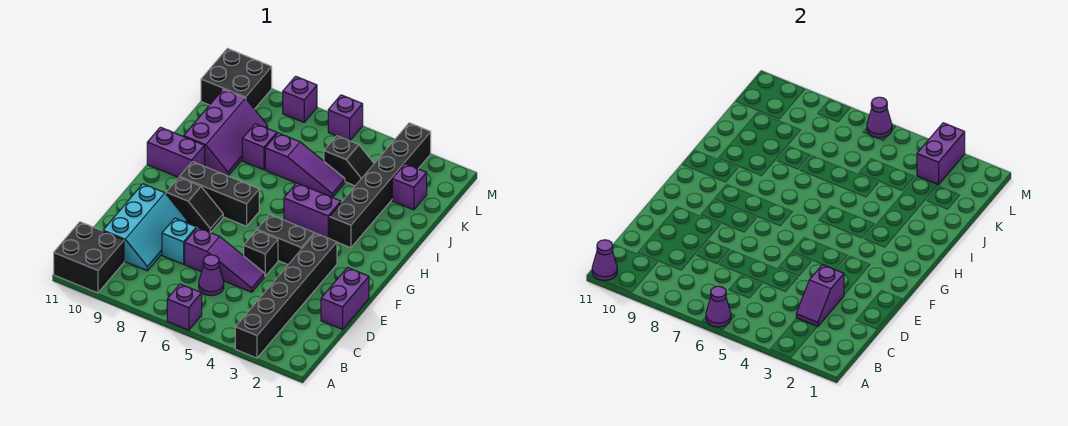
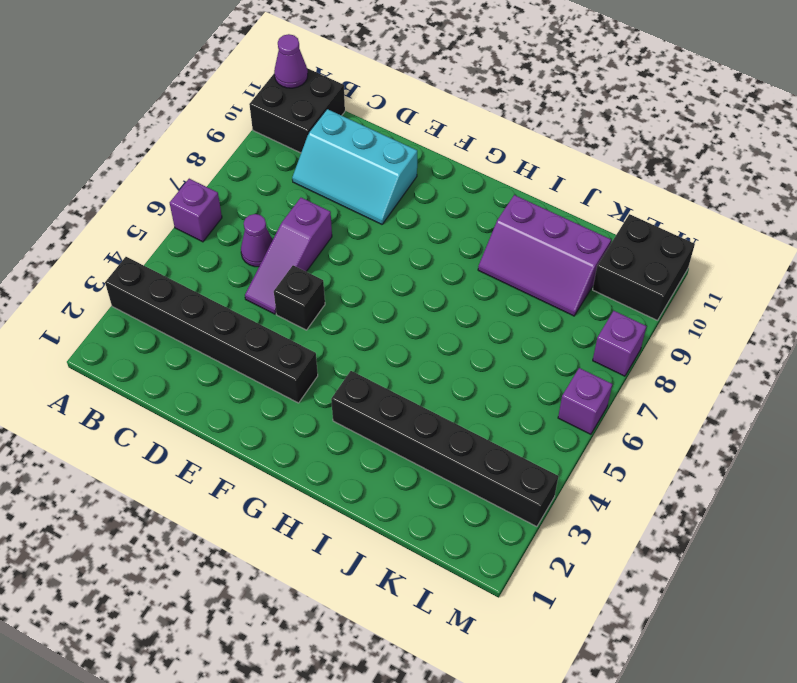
none -> purple brick D1:E1 level 1
none -> cyan brick D8 level 1
none -> black brick F4:F5 level 1

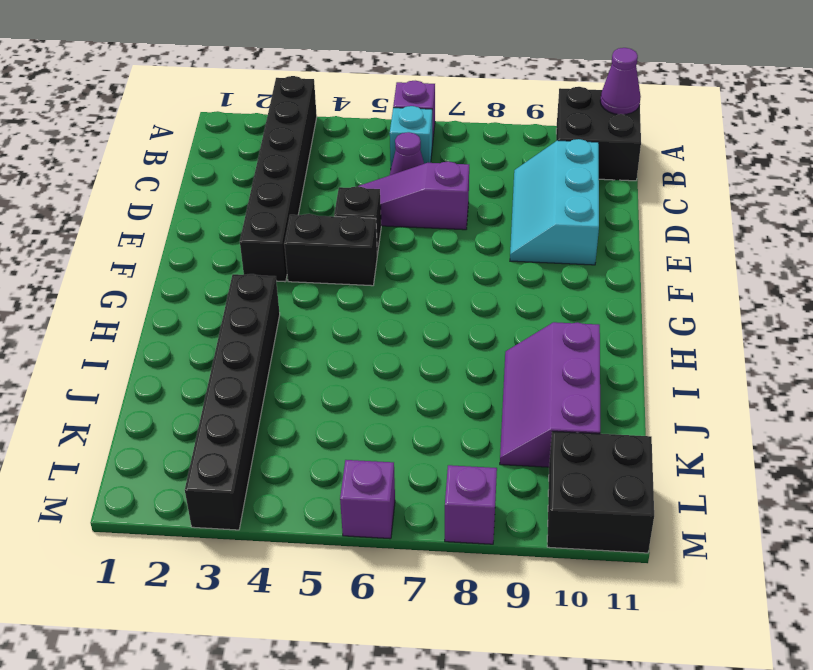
cyan brick B6 level 1 -> cyan brick D8 level 1
none -> purple brick D1:E1 level 1
none -> black slope F8:F9 level 1 top 9
none -> black brick G7:G9 level 1

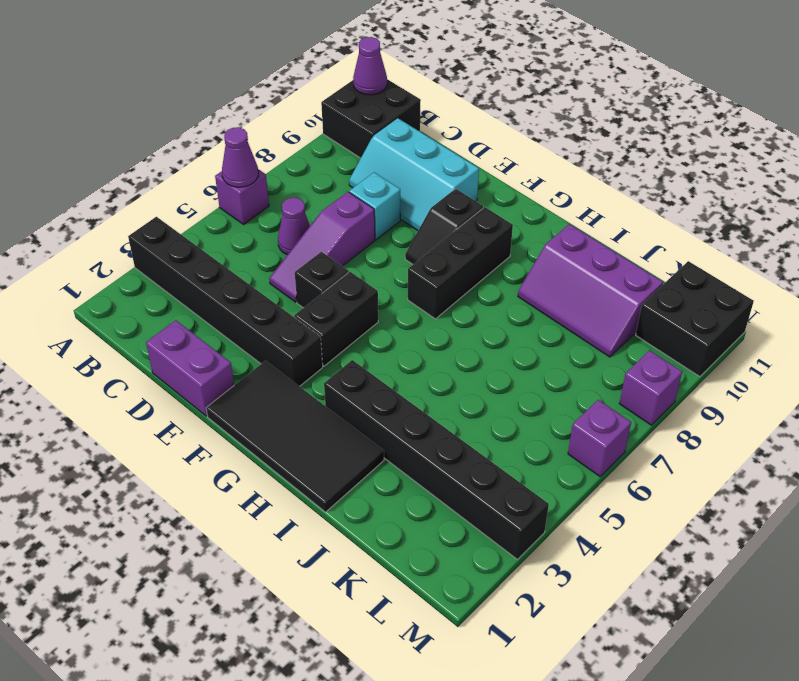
black tile F1:I2 level 1 -> none
none -> purple brick H4:H5 level 1
none -> purple brick H10:H11 level 1
none -> purple slope J5:J7 level 1 top 7

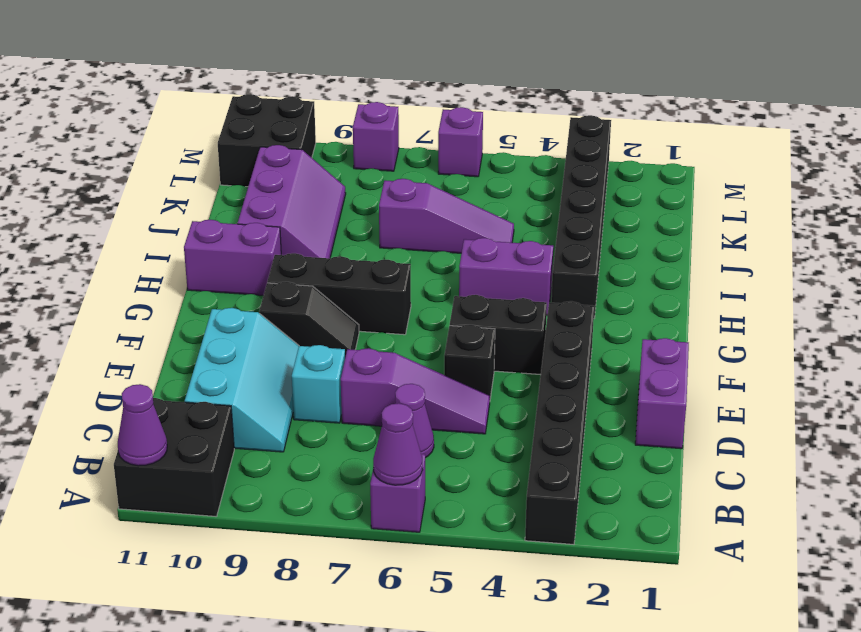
none -> purple brick J8 level 1
none -> purple brick K2 level 1
none -> black slope K4:K5 level 1 top 5

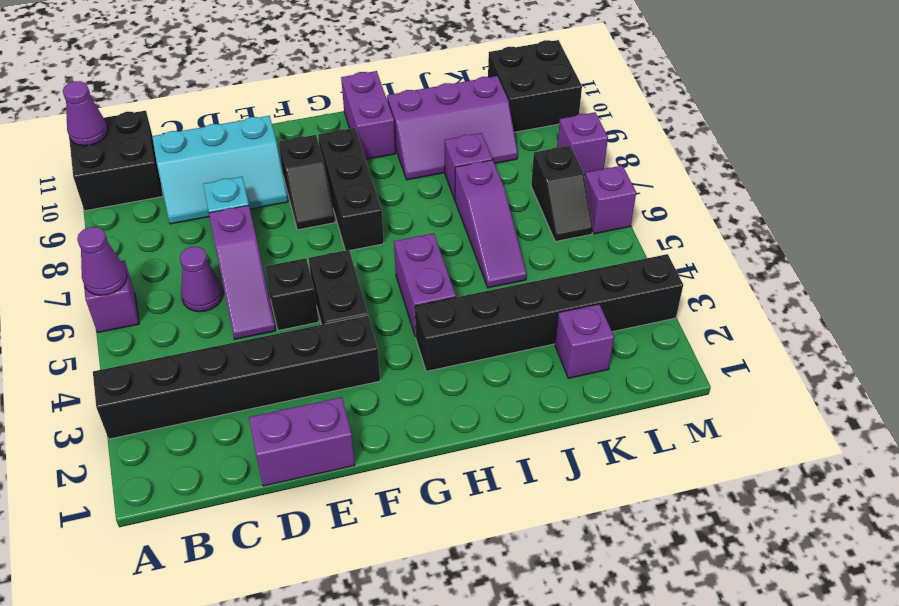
black slope L6:L7 level 1 top 7 -> black slope K4:K5 level 1 top 5
none -> purple slope C3:D3 level 2 top D
none -> purple brick L3:M3 level 2
none -> purple cone M6 level 2

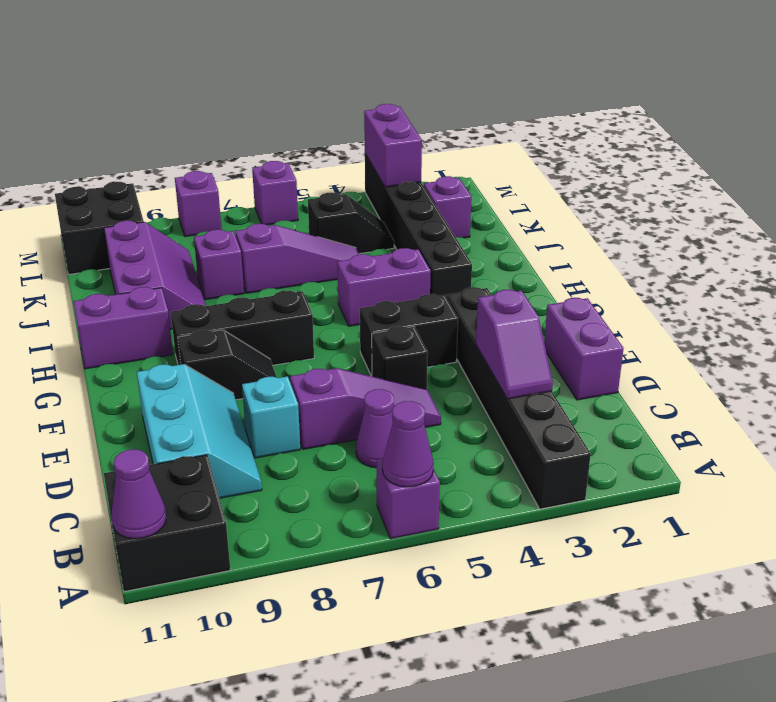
none -> purple cone M6 level 2

